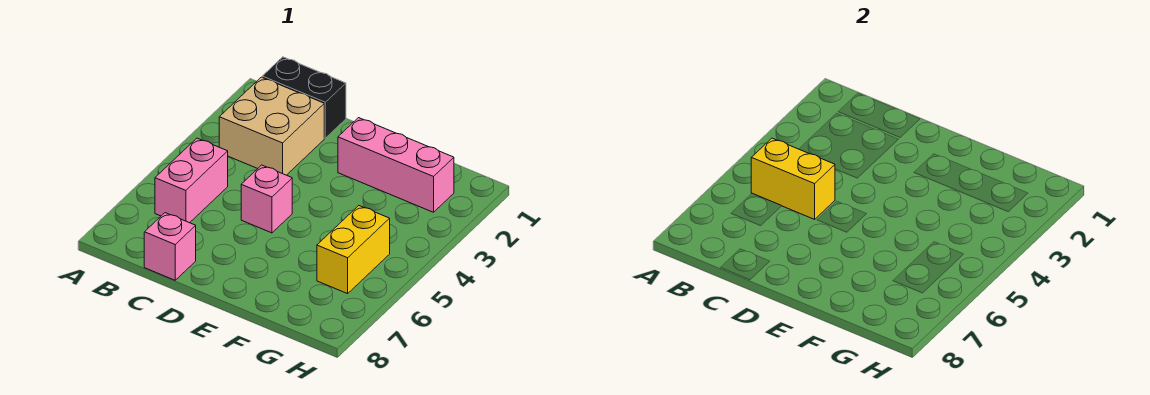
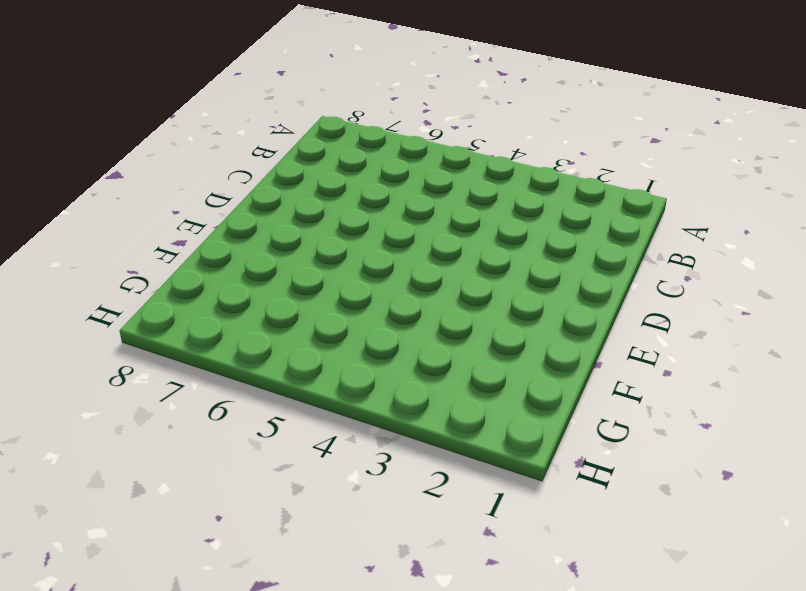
none -> black brick B1:C1 level 1
none -> tan brick B2:C3 level 1

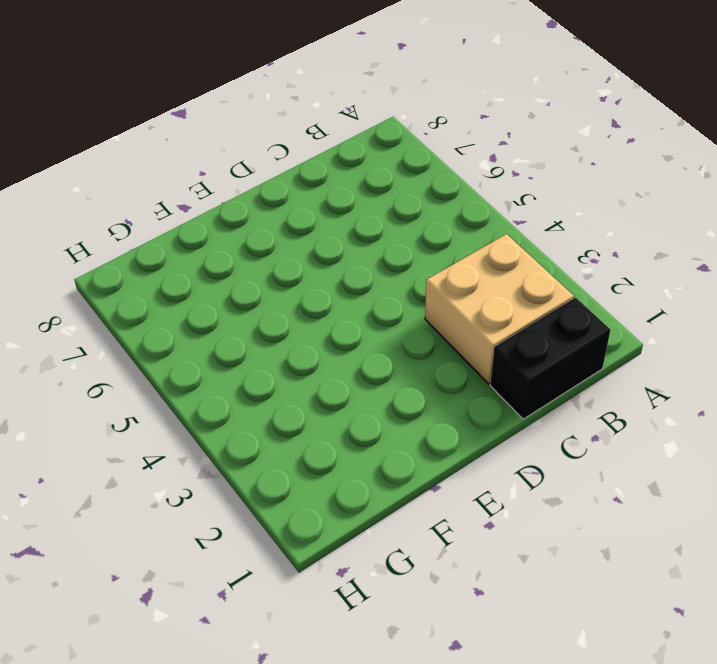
none -> pink brick B5:B6 level 1
none -> pink brick C8 level 1

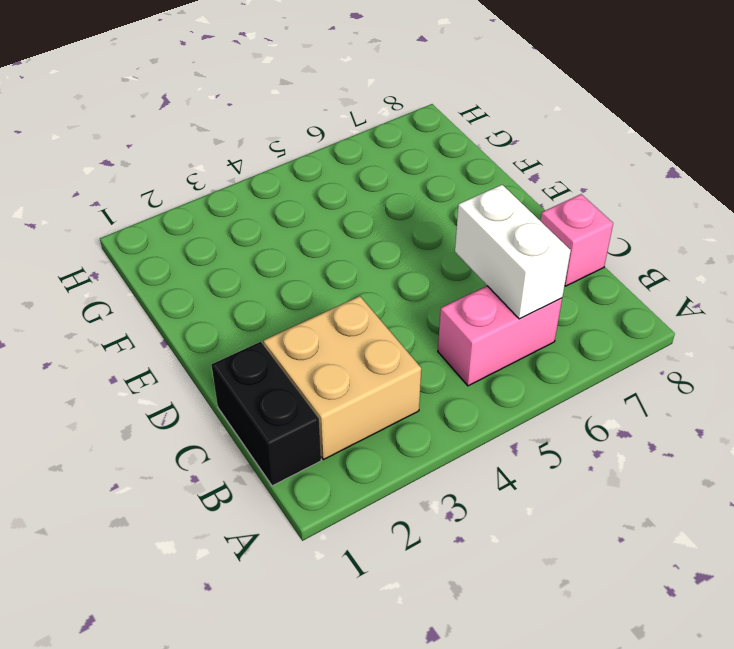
white brick B6:C6 level 2 -> none
none -> pink brick D5 level 1
none -> pink brick E2:G2 level 1

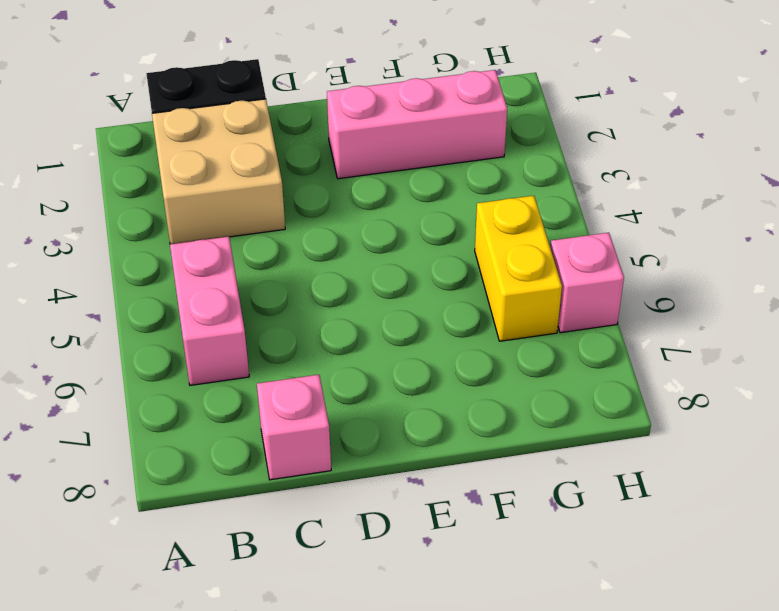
pink brick H6 level 1 -> pink brick D5 level 1
none -> yellow brick B5:C5 level 2

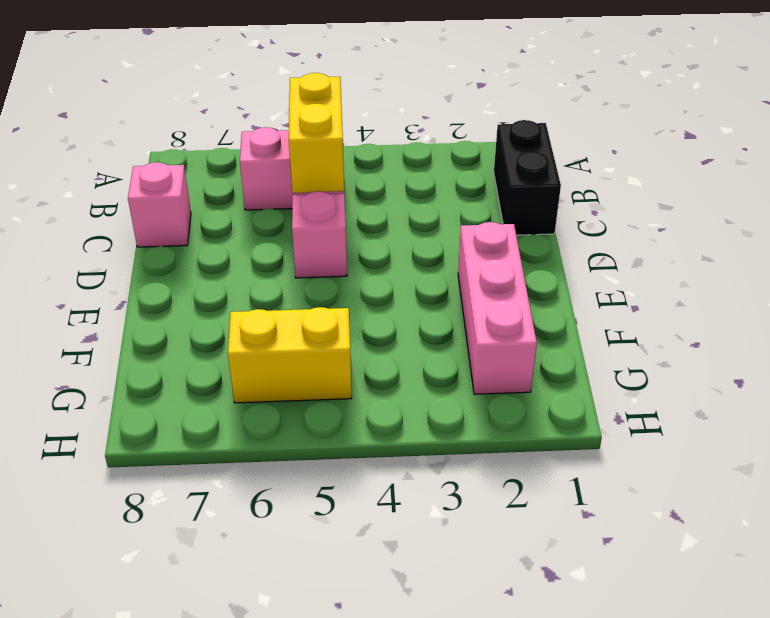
none -> tan brick B2:C3 level 1

